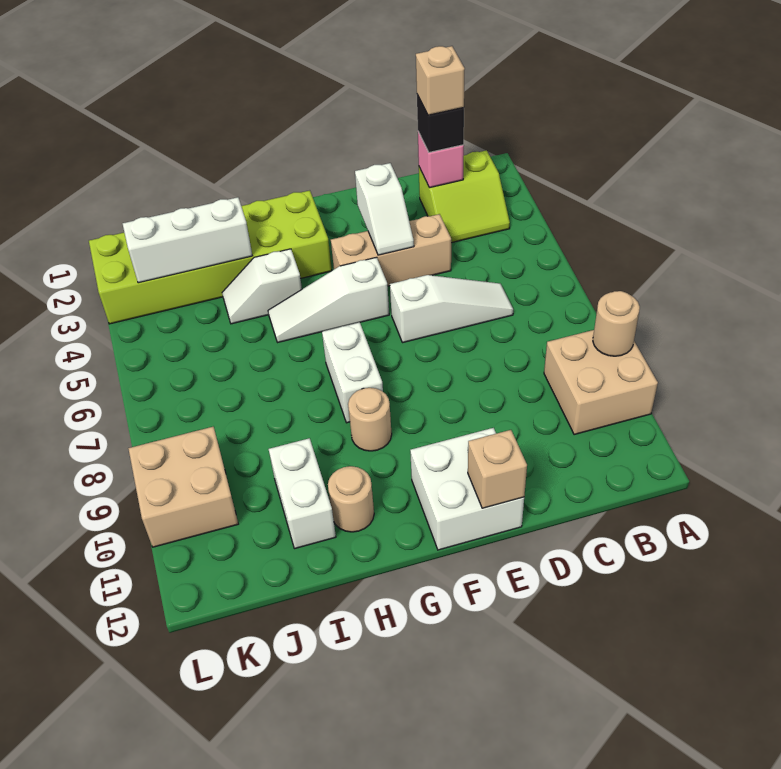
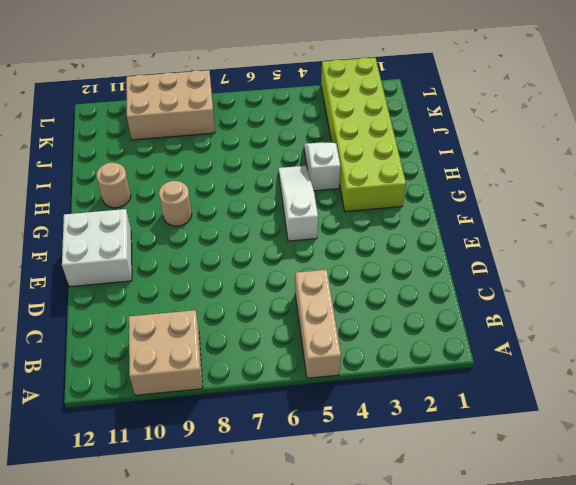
tan brick A5:C5 level 1 -> tan brick D4:F4 level 1
tan brick K8:L10 level 1 -> tan brick K9:L10 level 1
none -> lime slope B2:C3 level 1 top 2
none -> white slope C6:E6 level 1 top E
none -> white brick G7:G8 level 1

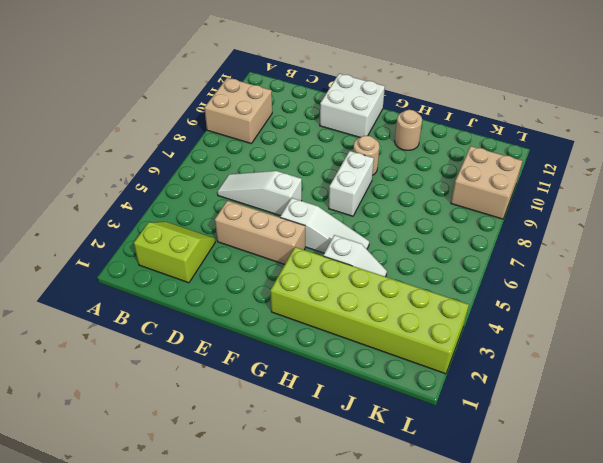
none -> white brick I10:I11 level 1
none -> tan round brick A9 level 2
none -> pink brick C2 level 2

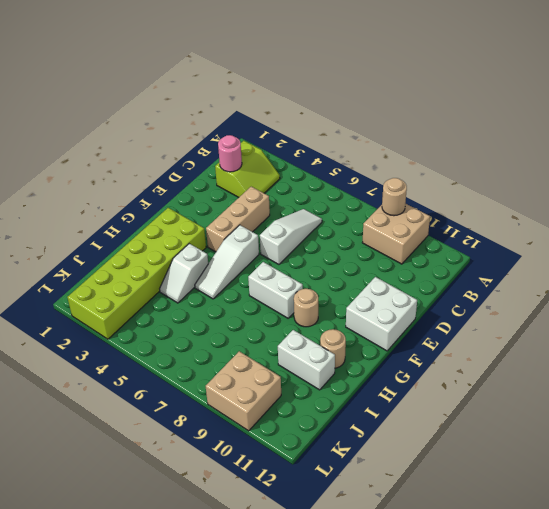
pink round brick C2 level 2 -> pink brick C2 level 2
none -> white slope E3:E4 level 2 top 3
none -> tan brick E12 level 2
none -> white brick I3:K3 level 2

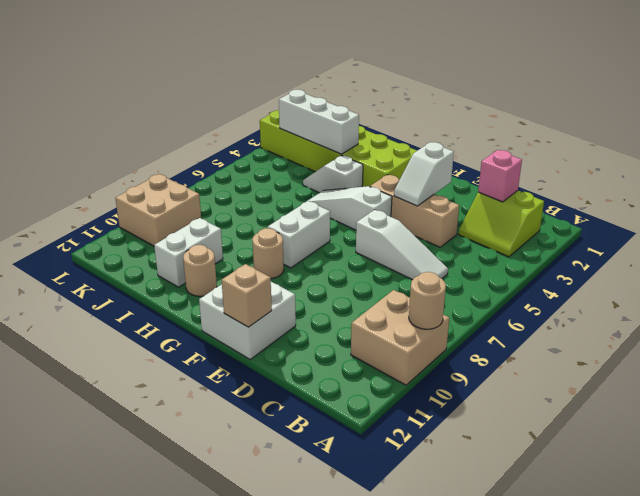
none -> black brick C2 level 3
none -> tan brick C2 level 4

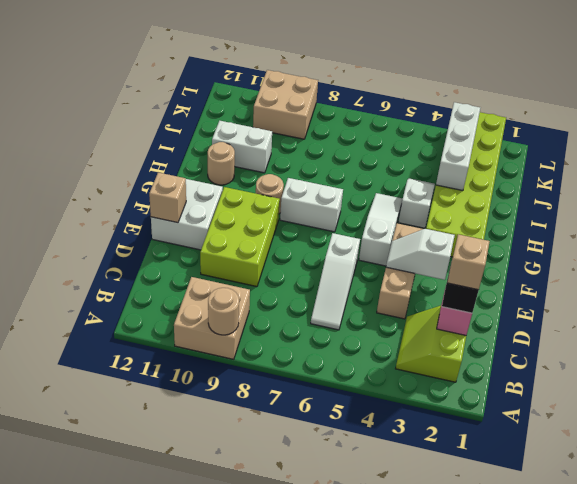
lime brick D9:F10 level 1 -> none

